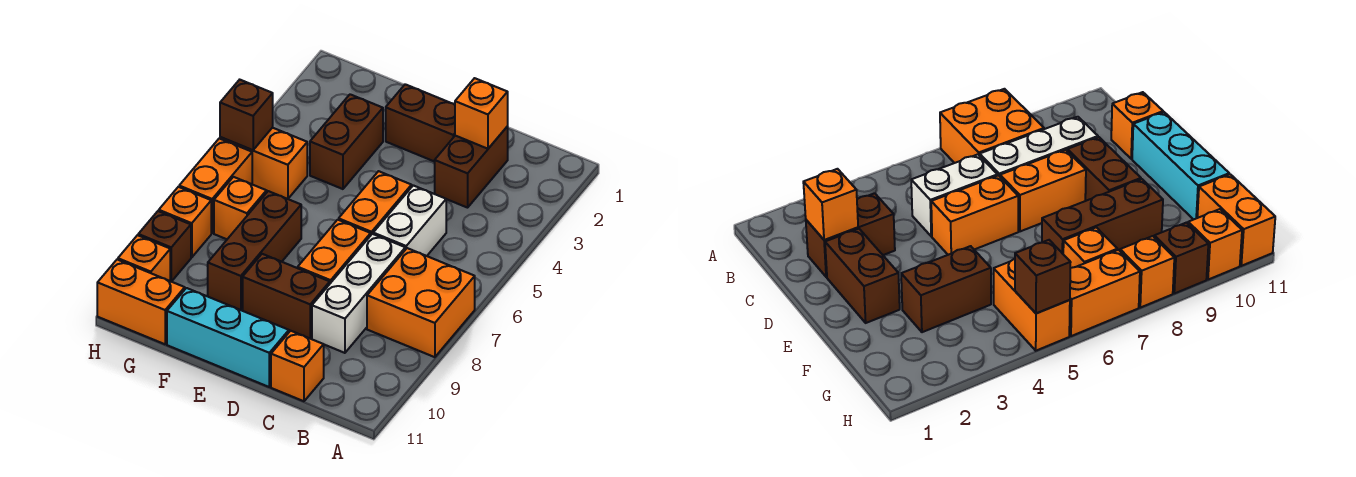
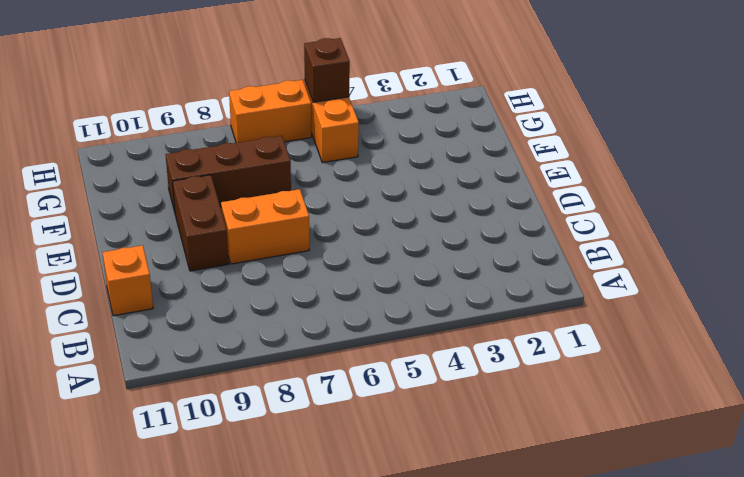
none -> orange brick A7:B8 level 1
none -> brown brick C2:C3 level 1
none -> white brick C5:C6 level 1

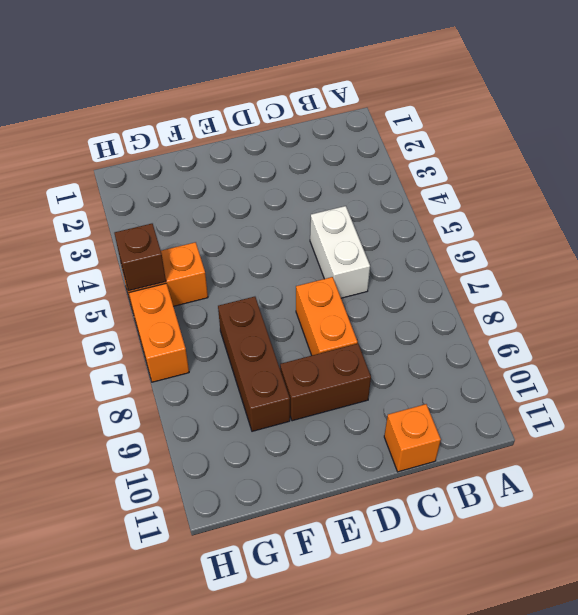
none -> orange brick A7:B8 level 1
none -> brown brick C2:C3 level 1
none -> white brick C7:C9 level 1

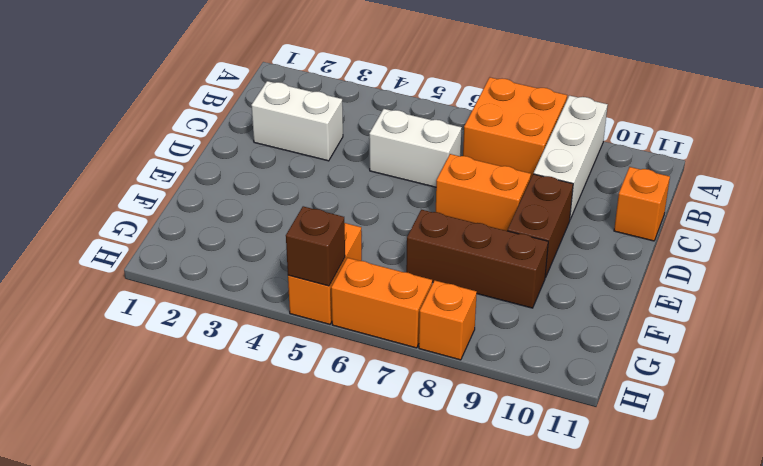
white brick A9:C9 level 1 -> white brick C7:C9 level 1
white brick C2:C3 level 1 -> brown brick C2:C3 level 1
none -> brown brick D2:E2 level 1
none -> orange brick D5:D6 level 1
none -> cyan brick D11:F11 level 1

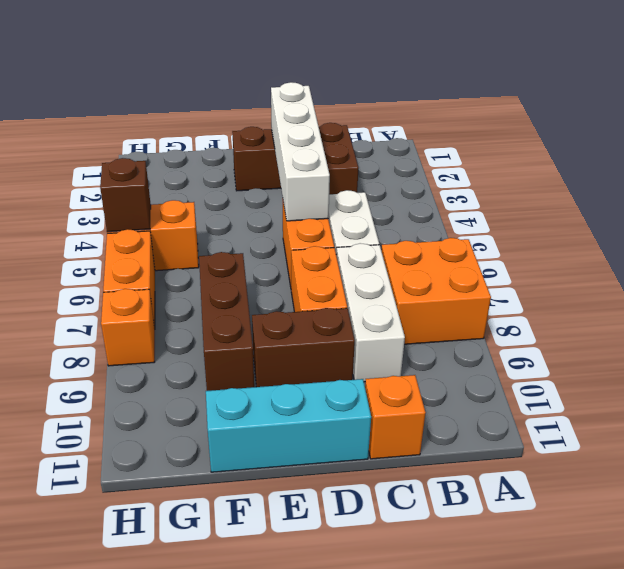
white brick D2:D5 level 2 -> none
none -> brown brick F3:F4 level 1
none -> orange brick G7 level 1
none -> orange brick G11:H11 level 1

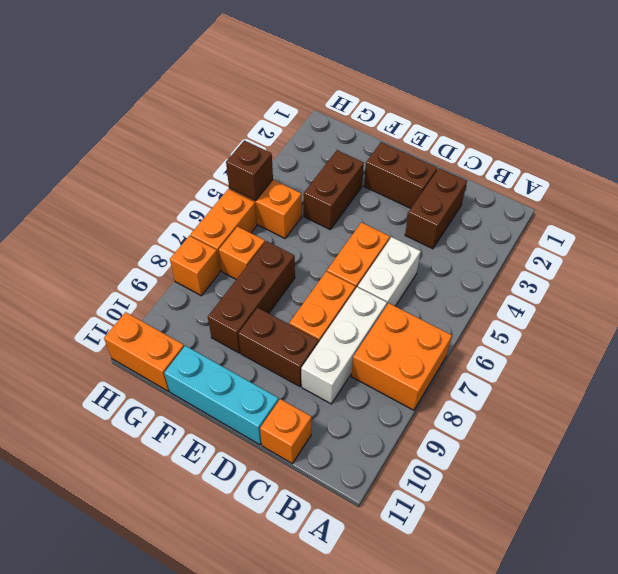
none -> brown brick H9 level 1
none -> orange brick H10 level 1
none -> orange brick C2 level 2

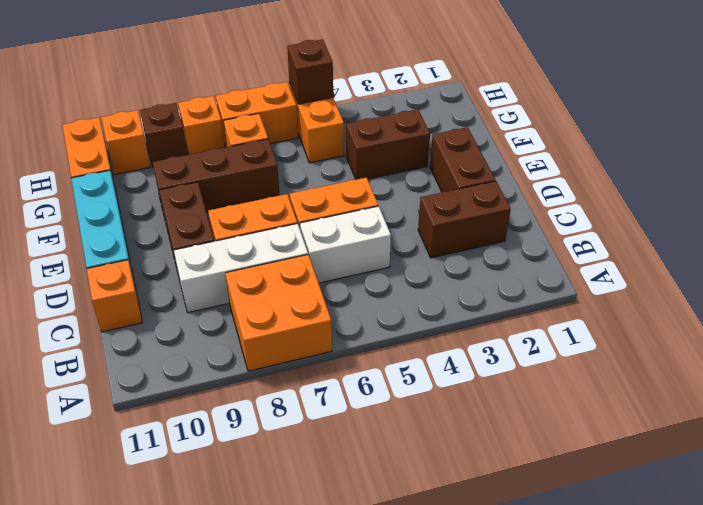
none -> orange brick C2 level 2

